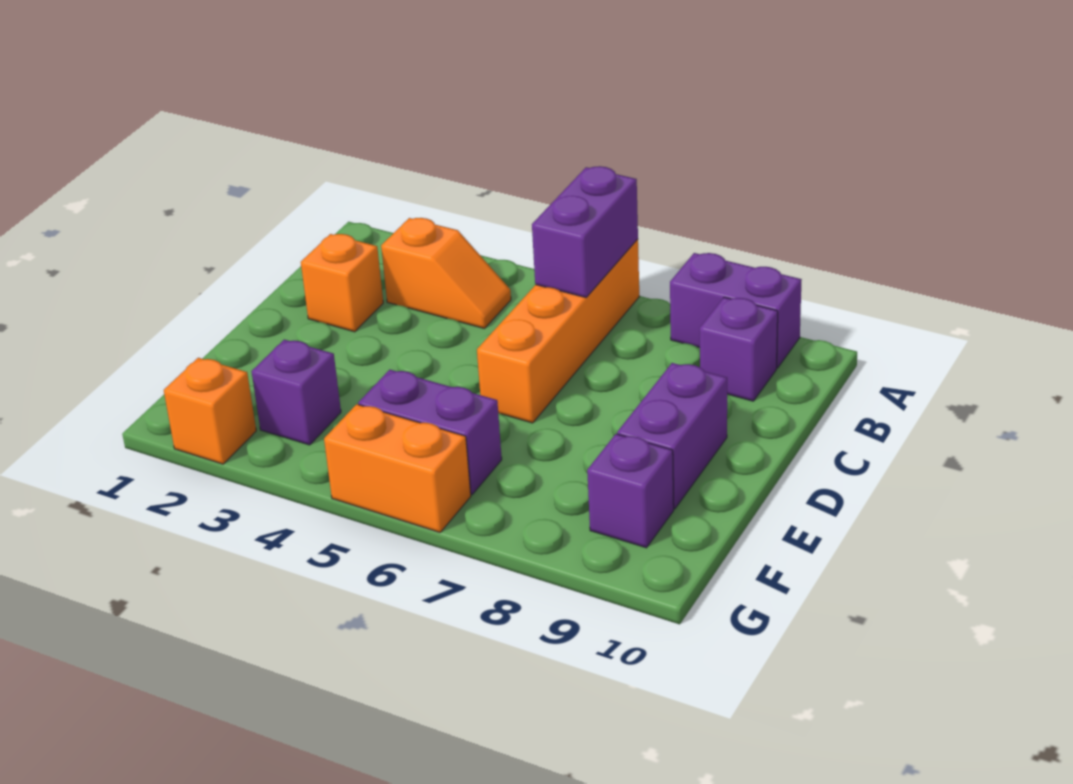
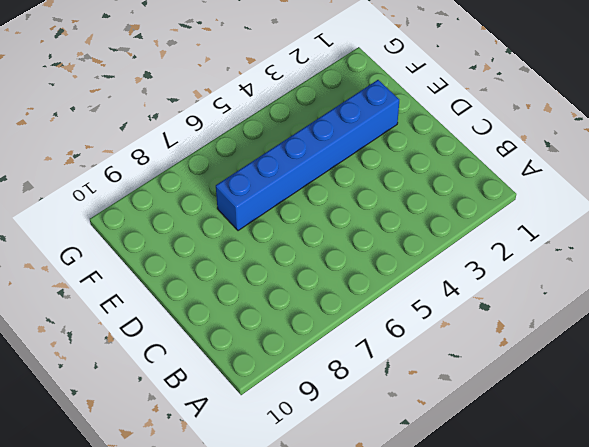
blue brick E2:E7 level 1 -> none
none -> orange brick A6:D6 level 1
none -> purple brick A8:A9 level 1
none -> orange slope B3:B4 level 1 top 3

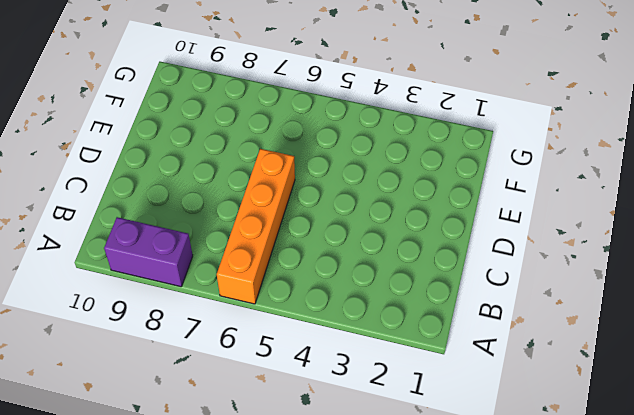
none -> orange slope B3:B4 level 1 top 3
none -> purple brick B9 level 1
none -> orange brick C2 level 1

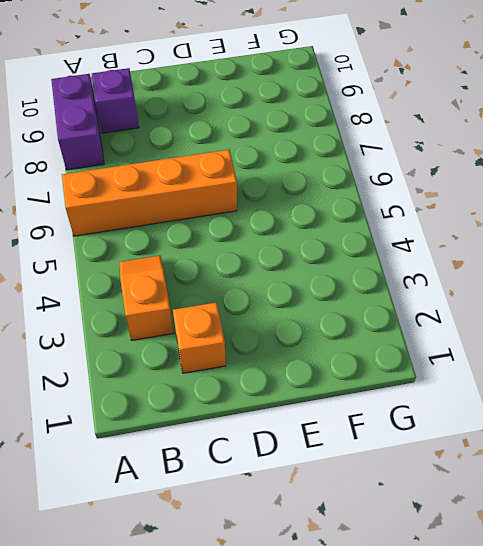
none -> purple brick D9:E9 level 1
none -> purple brick F3 level 1
none -> purple brick F5:F6 level 1

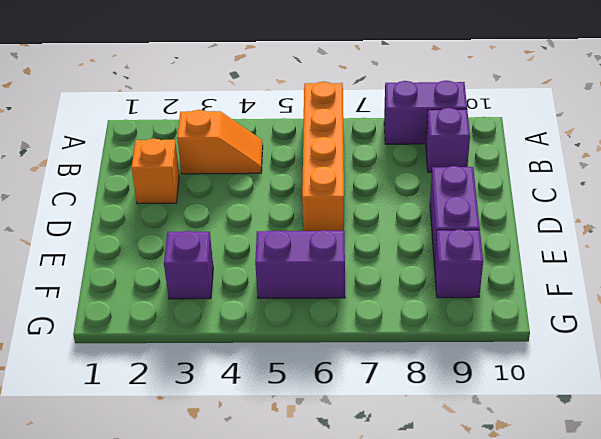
none -> orange brick G2 level 1
none -> orange brick G5:G6 level 1
none -> purple brick A6:B6 level 2

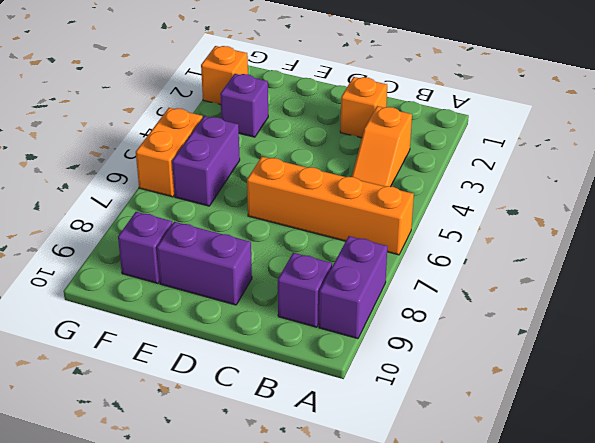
none -> purple brick A6:B6 level 2

